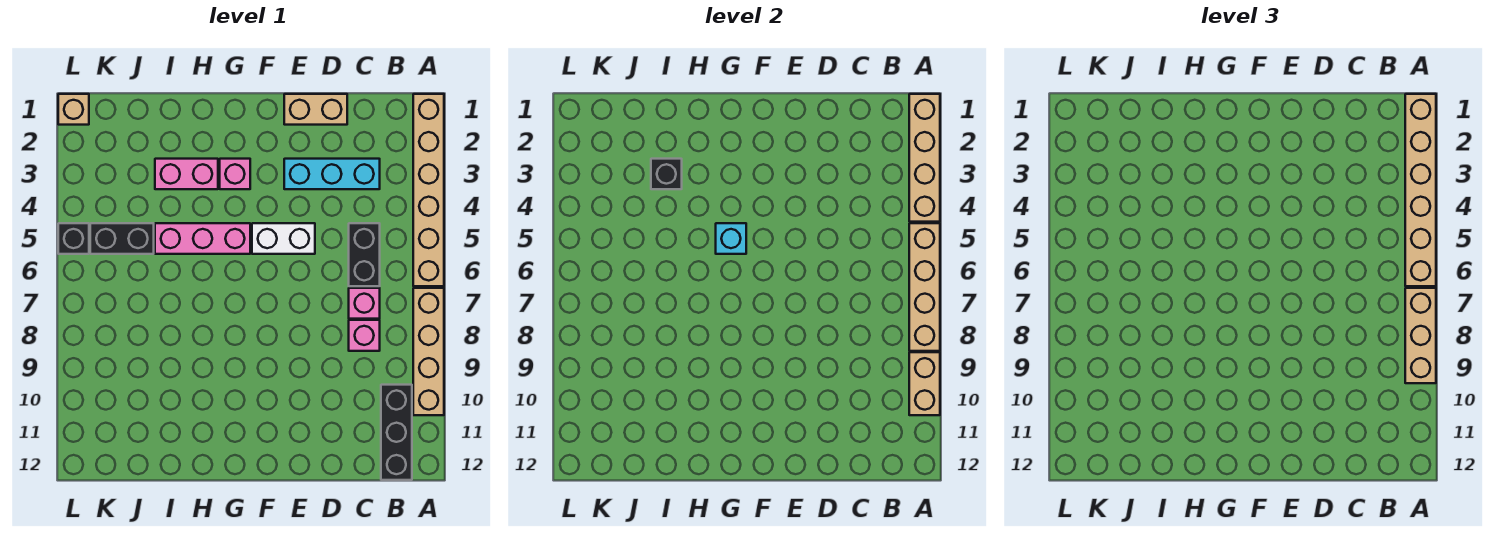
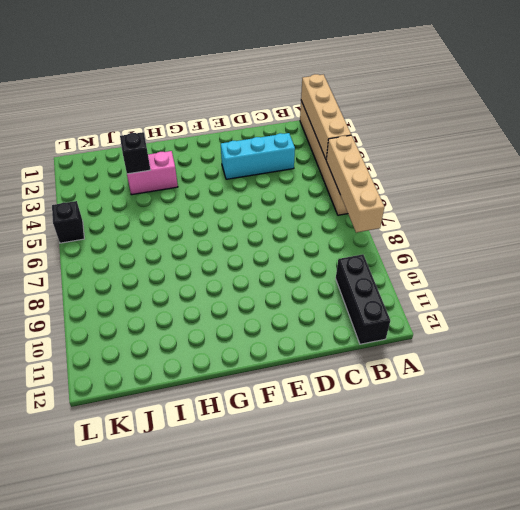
none -> tan brick A7:A10 level 1
none -> black brick C5:C6 level 1
none -> pink brick C7 level 1

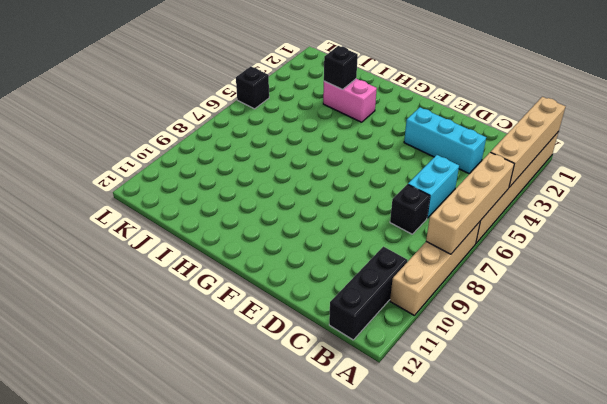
cyan brick C5:C6 level 1 -> black brick C5:C6 level 1
black brick C7 level 1 -> pink brick C7 level 1
none -> pink brick C8 level 1
none -> tan brick D1:E1 level 1
none -> white brick E5:F5 level 1

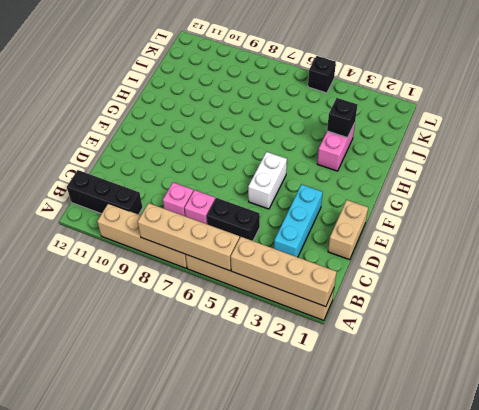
none -> pink brick G3 level 1
none -> pink brick G5:I5 level 1
none -> black brick J5:K5 level 1

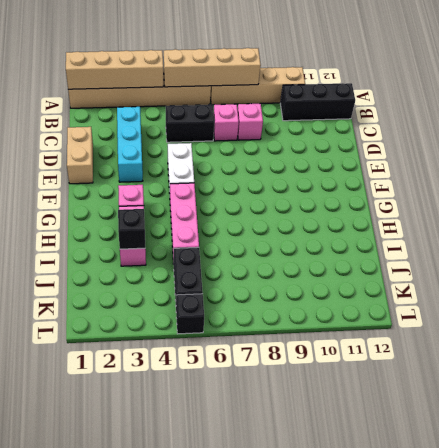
none -> tan brick L1 level 1
none -> tan brick A9:A10 level 2
none -> cyan brick G5 level 2

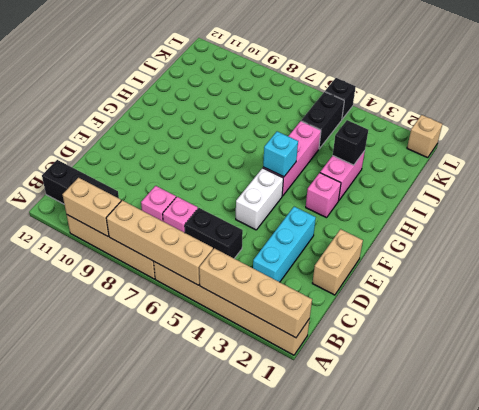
none -> tan brick A1:A6 level 3
none -> tan brick A7:A9 level 3

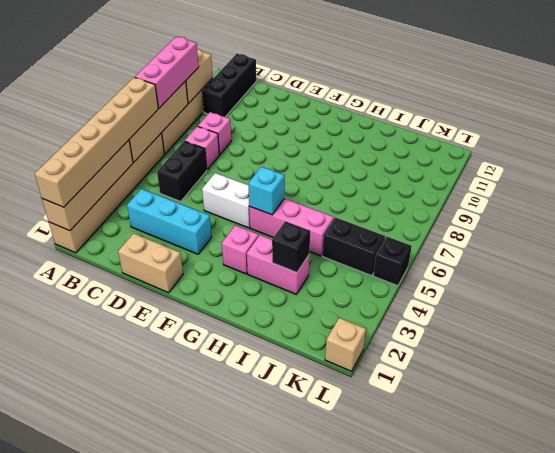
pink brick A7:A9 level 3 -> tan brick A7:A9 level 3

